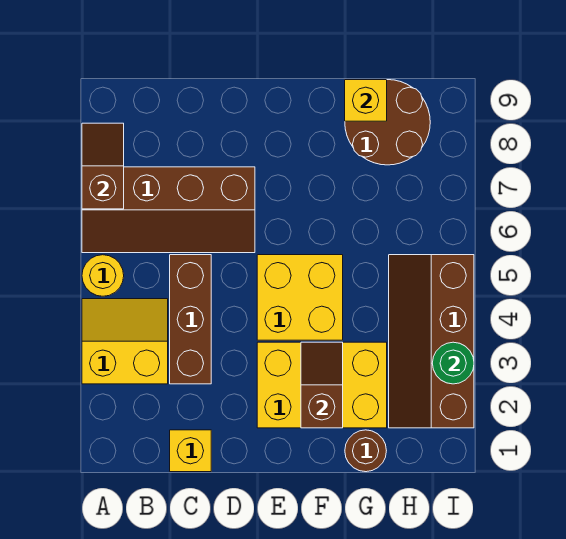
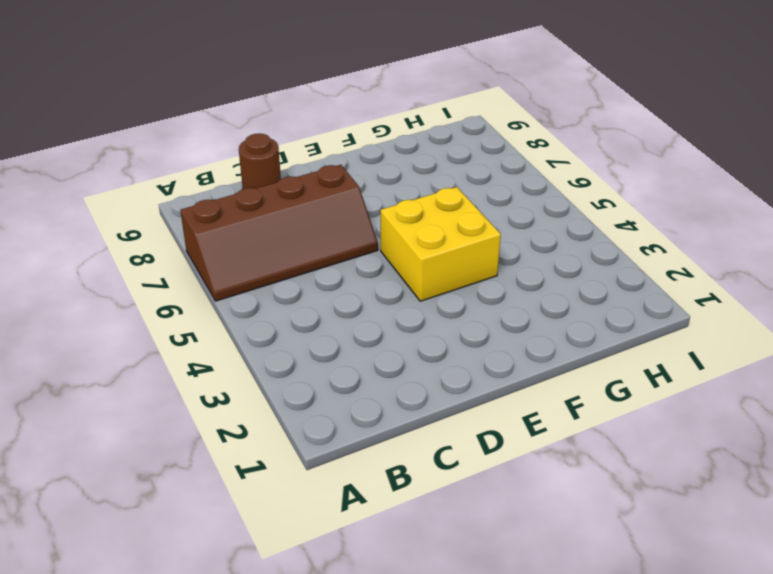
brown round brick C9 level 1 -> brown round brick G1 level 1
none -> yellow slope A3:B4 level 1 top 3
none -> yellow round brick A5 level 1
none -> yellow brick C1 level 1

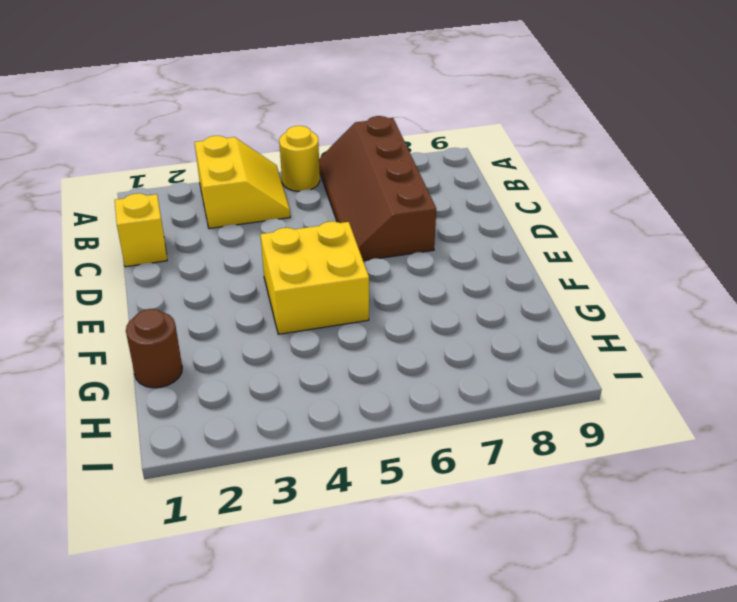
none -> brown brick C3:C5 level 1
none -> yellow brick E2:G3 level 1
none -> brown round brick G8:H9 level 1

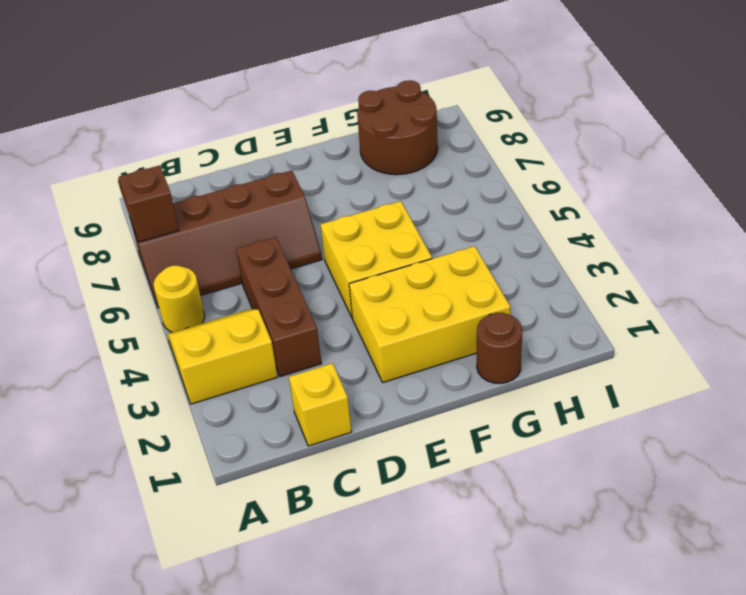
none -> brown slope H2:I5 level 1 top I
none -> brown slope F2:F3 level 2 top 2
none -> yellow brick G9 level 2

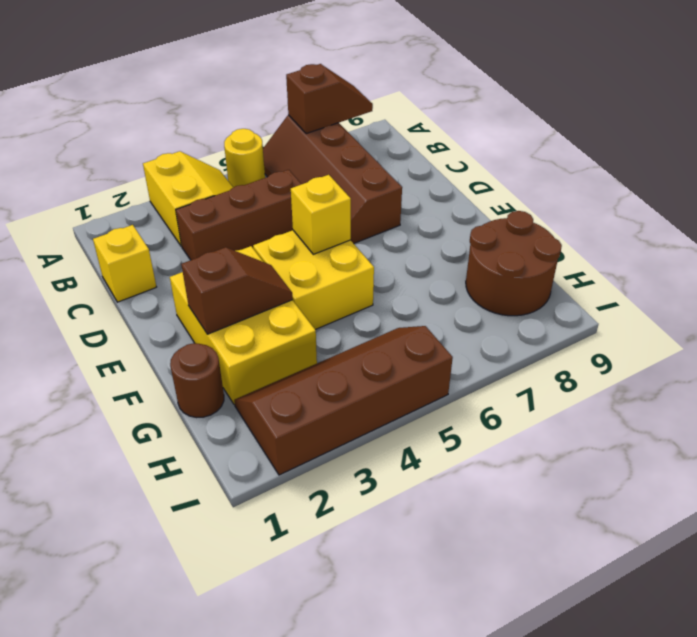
yellow brick E5 level 2 -> yellow brick G9 level 2
none -> green round brick I3 level 2

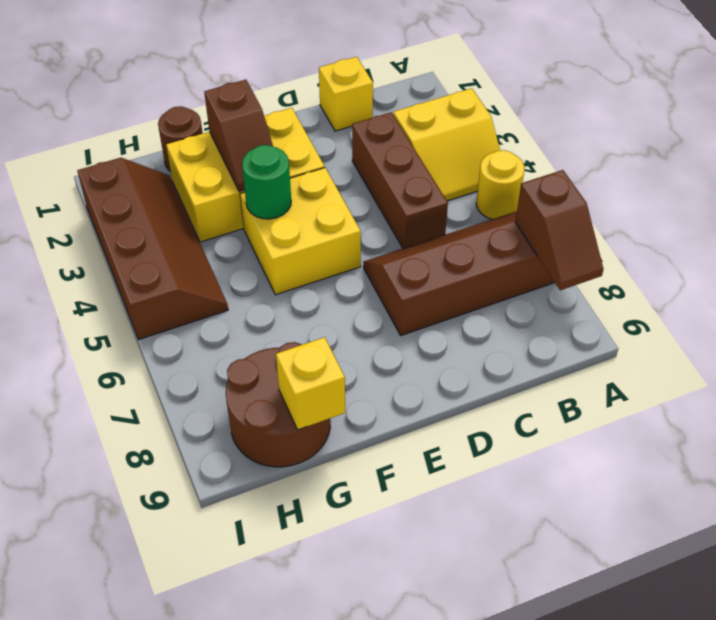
green round brick F4 level 2 -> green round brick I3 level 2

